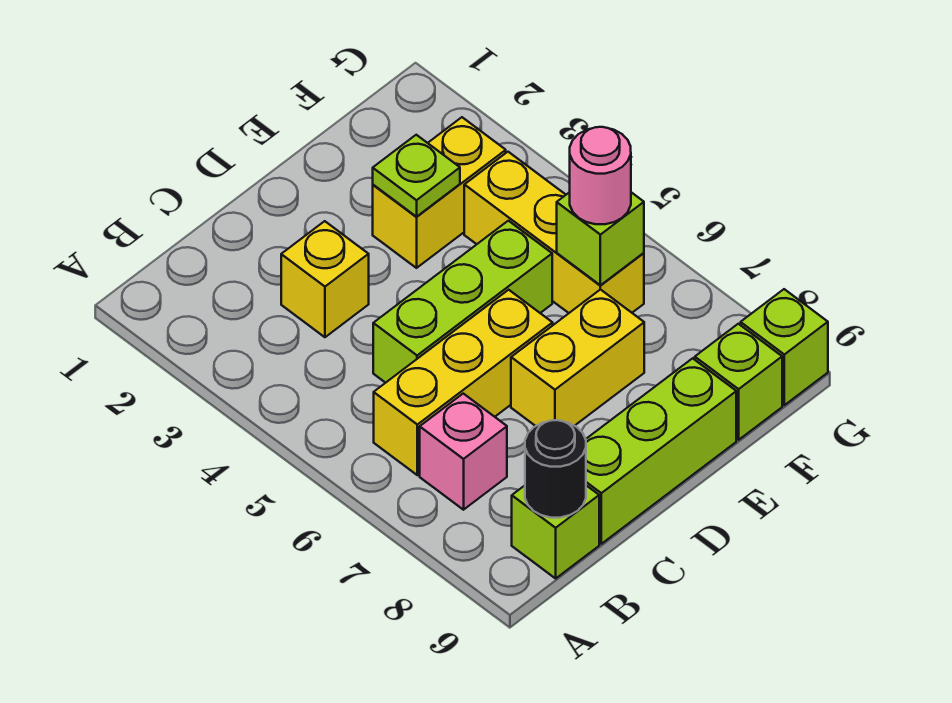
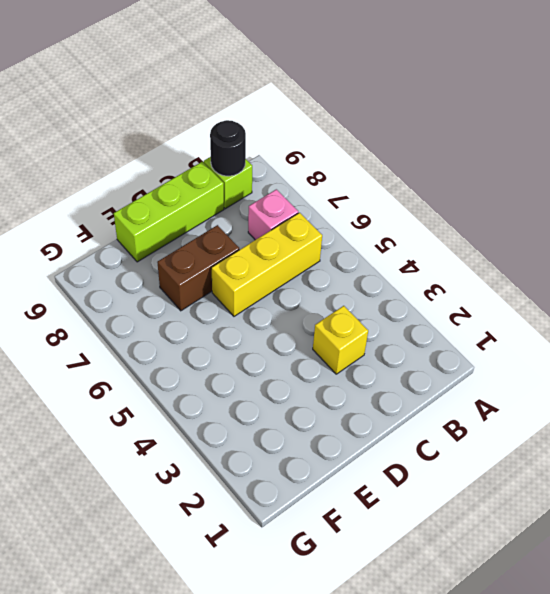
brown brick D7:E7 level 1 -> yellow brick D7:E7 level 1
none -> lime brick C5:E5 level 1
none -> yellow brick E3:F3 level 1
none -> yellow brick F4:F6 level 1

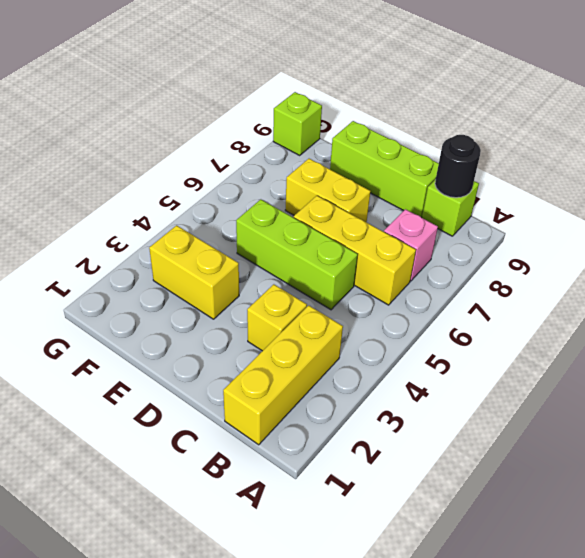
yellow brick B1:B3 level 1 -> yellow brick F4:F6 level 1
none -> lime brick F9 level 1
none -> lime plate E3 level 2
none -> lime brick F6 level 2

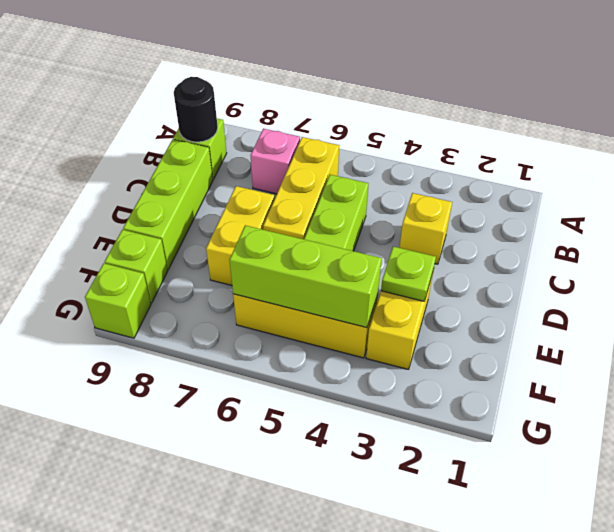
lime brick F4:F6 level 2 -> lime brick F6 level 2
none -> pink round brick F6 level 3

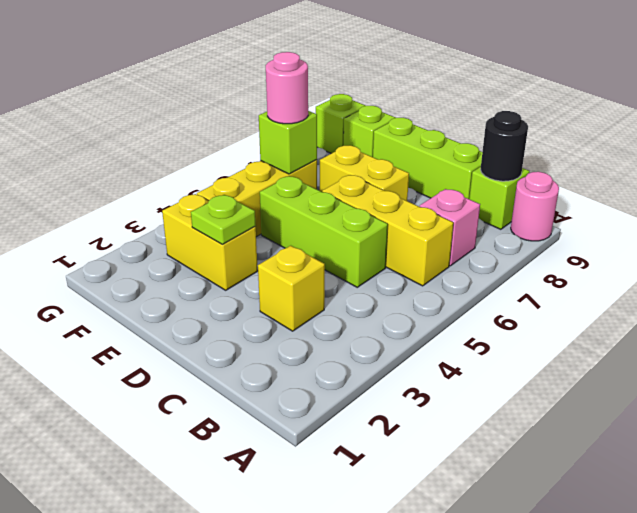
pink round brick A9 level 1 -> none

